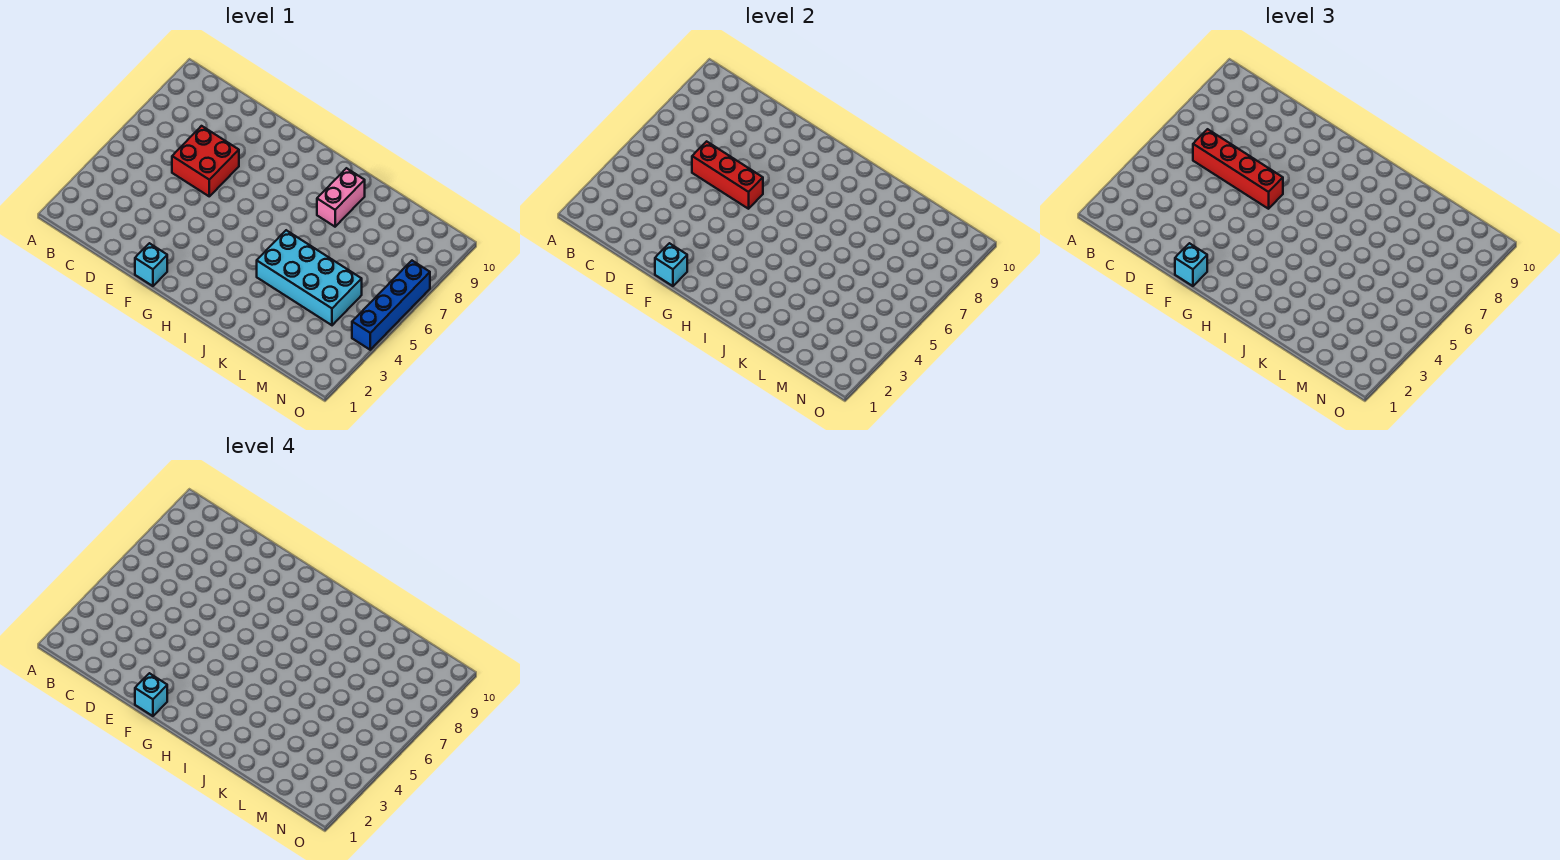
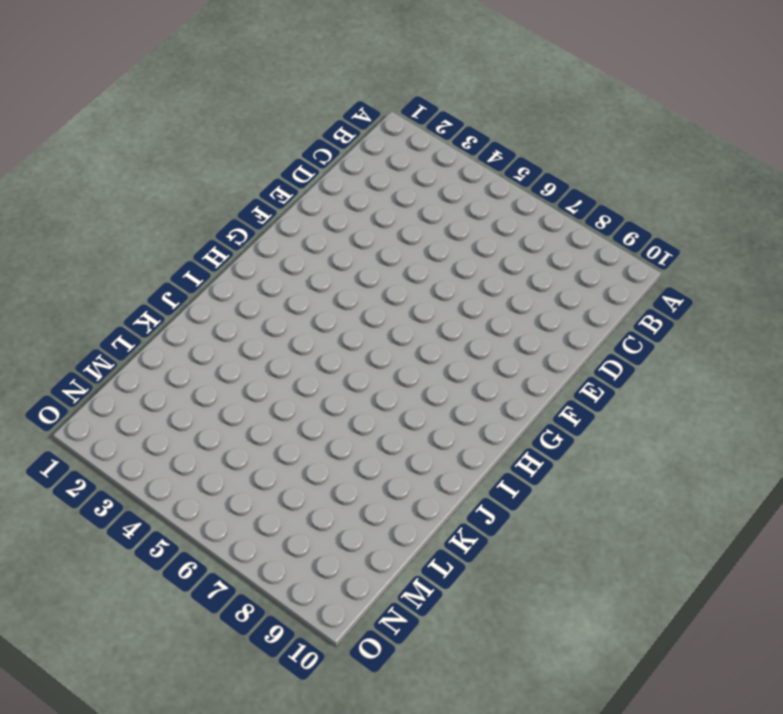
none -> red brick D6:E7 level 1
none -> cyan brick F1 level 1

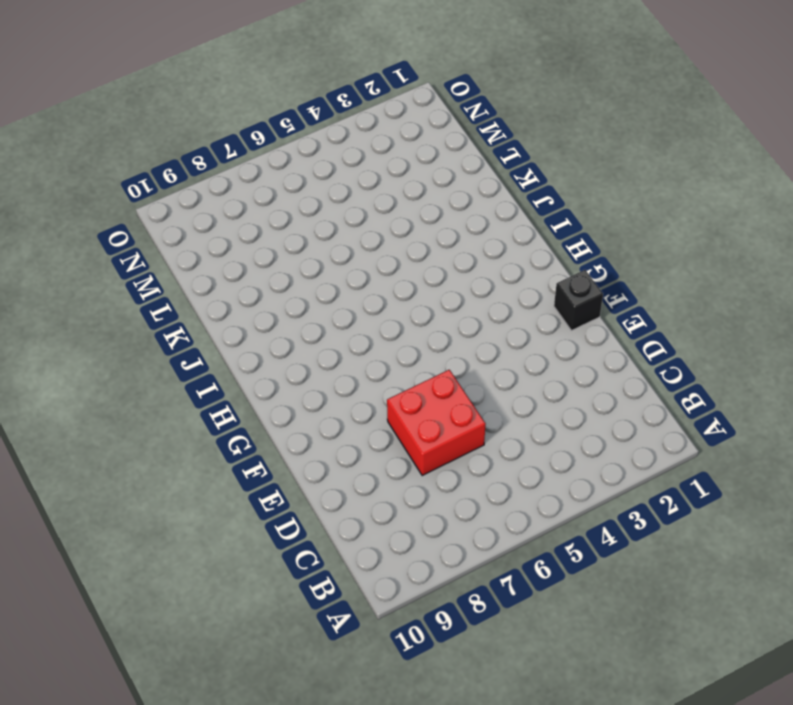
black brick F1 level 1 -> cyan brick F1 level 1
none -> cyan brick J4:M5 level 1
none -> pink brick J8:J9 level 1

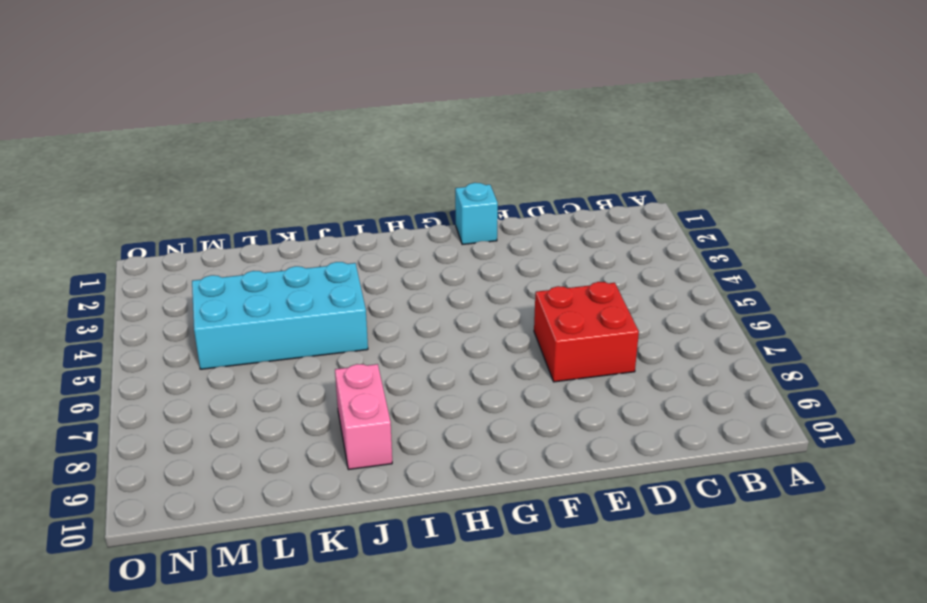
none -> blue brick O4:O7 level 1
none -> red brick D6:F6 level 2

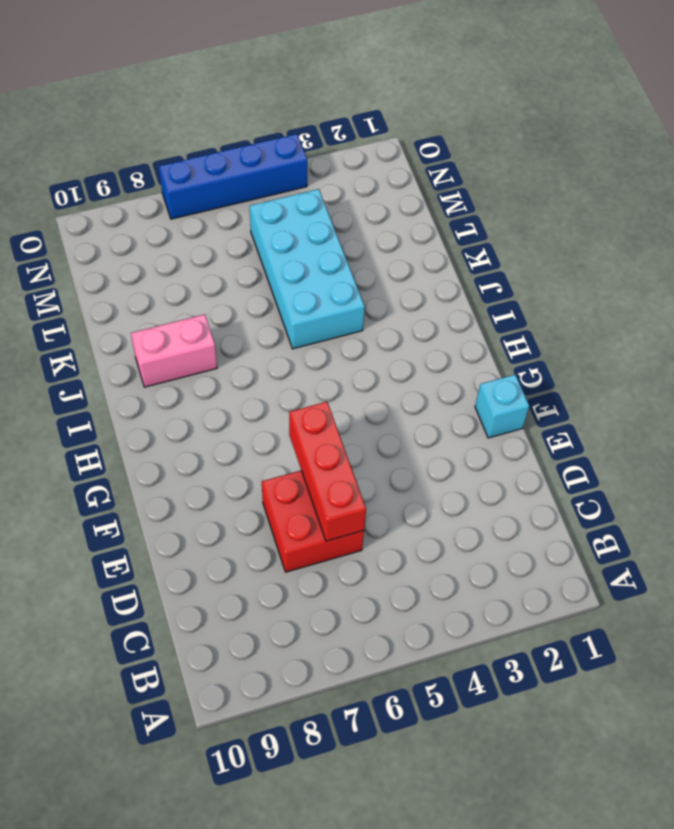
none -> cyan brick F1 level 2
none -> red brick C6:F6 level 3

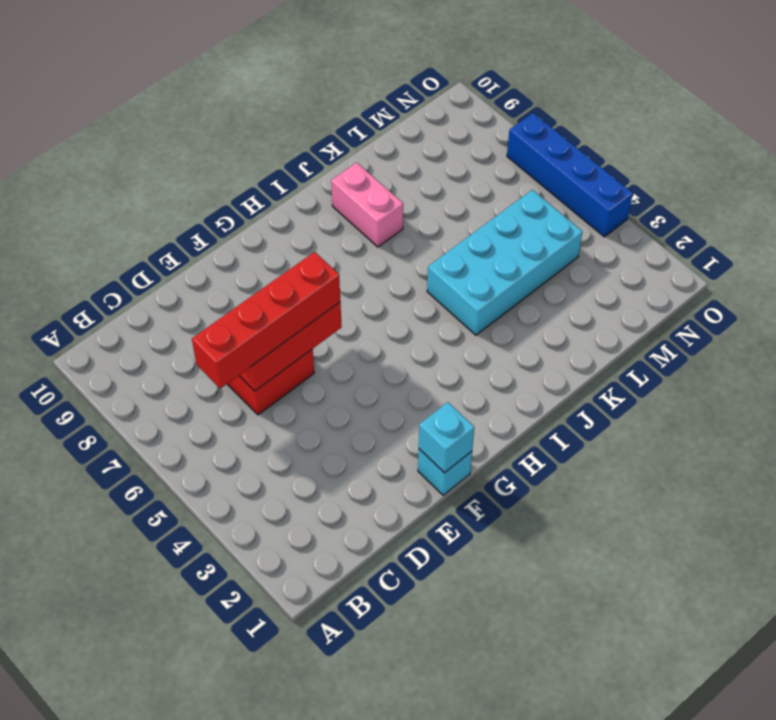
none -> cyan brick F1 level 3
none -> cyan brick F1 level 4

